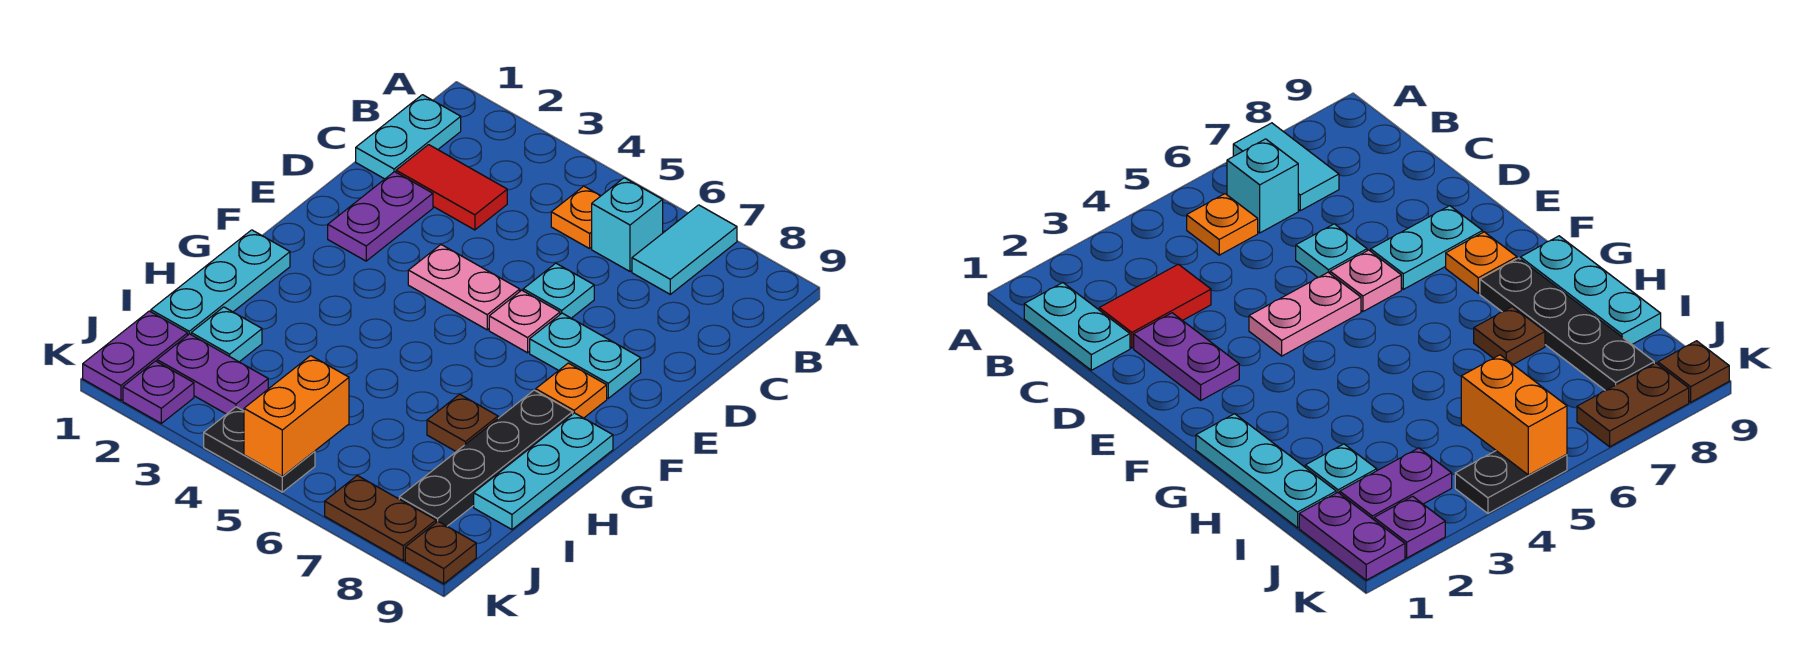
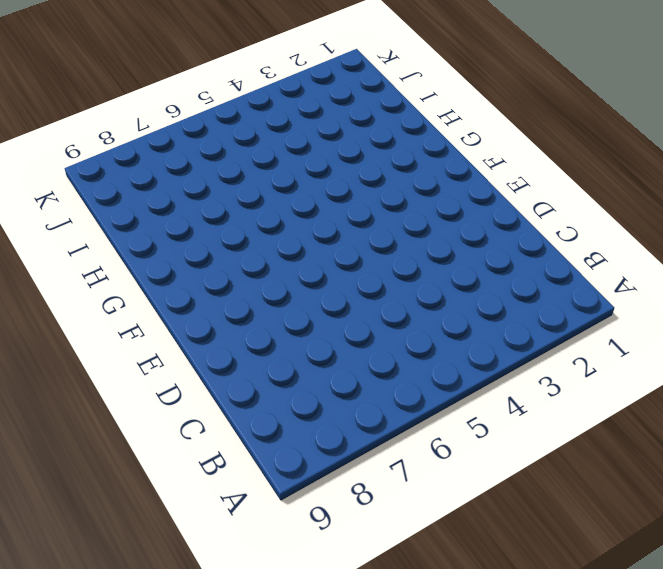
none -> cyan tile A7:B7 level 1
none -> cyan plate B1:C1 level 1
none -> orange plate B5 level 1

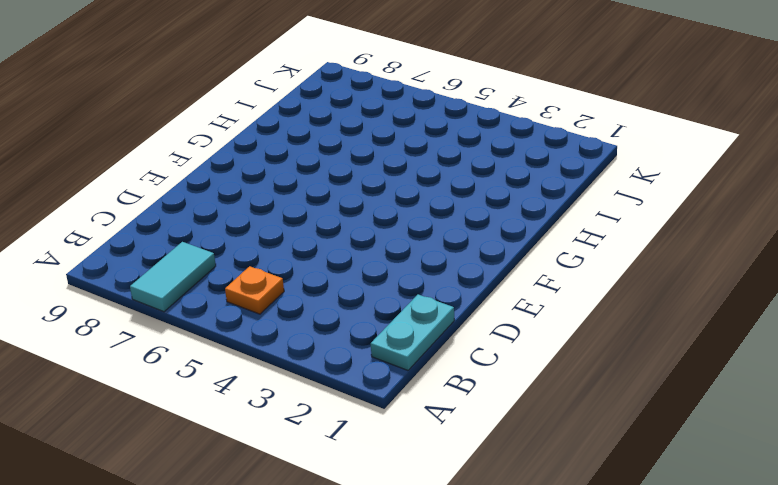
none -> cyan brick B6 level 1
none -> red tile C2:C3 level 1
none -> purple plate D2:E2 level 1

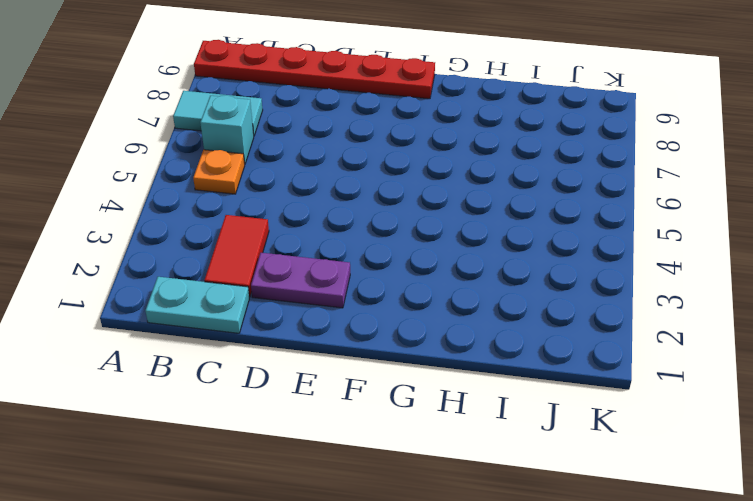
red plate A9:F9 level 1 -> none
none -> cyan plate D6 level 1
none -> pink plate E4:E5 level 1
none -> pink plate E6 level 1

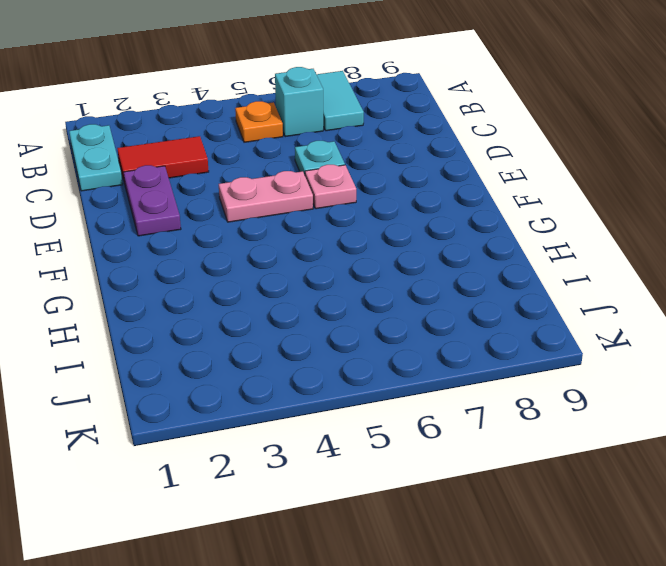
none -> cyan plate E7:E8 level 1
none -> orange plate F8 level 1
none -> cyan plate G1:I1 level 1

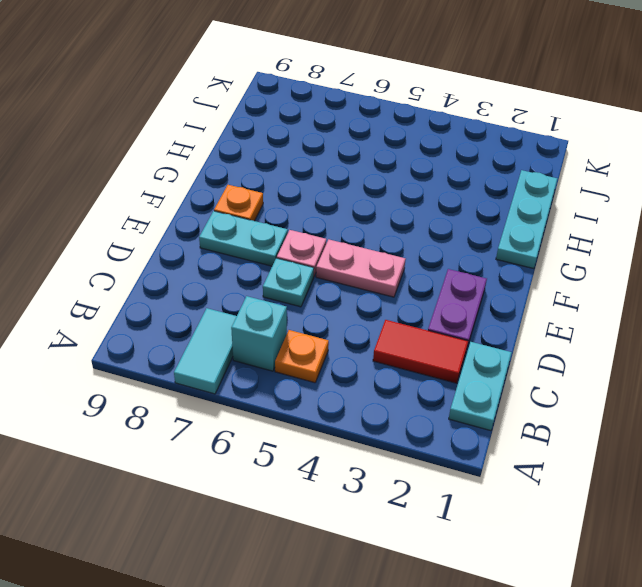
none -> black plate G8:J8 level 1
none -> cyan plate G9:I9 level 1
none -> brown plate H7 level 1

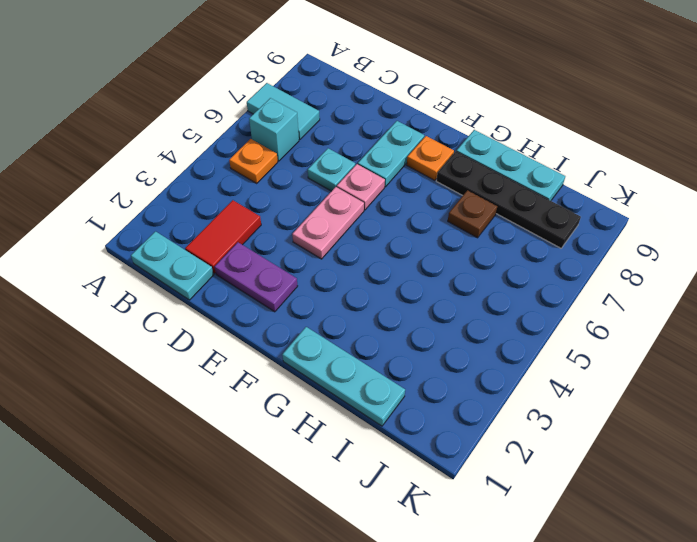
none -> cyan plate I2 level 1
none -> purple plate J1:K1 level 1
none -> purple plate J2:J3 level 1

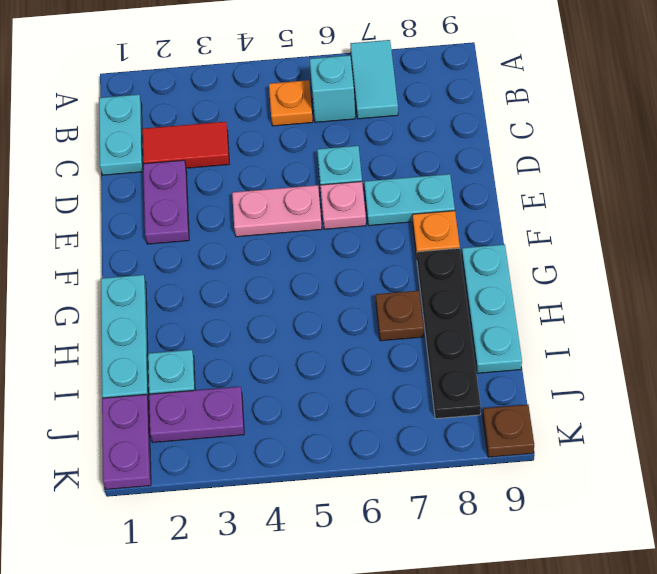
none -> purple plate K2 level 1
none -> black plate K4:K5 level 1
none -> brown plate K7:K8 level 1

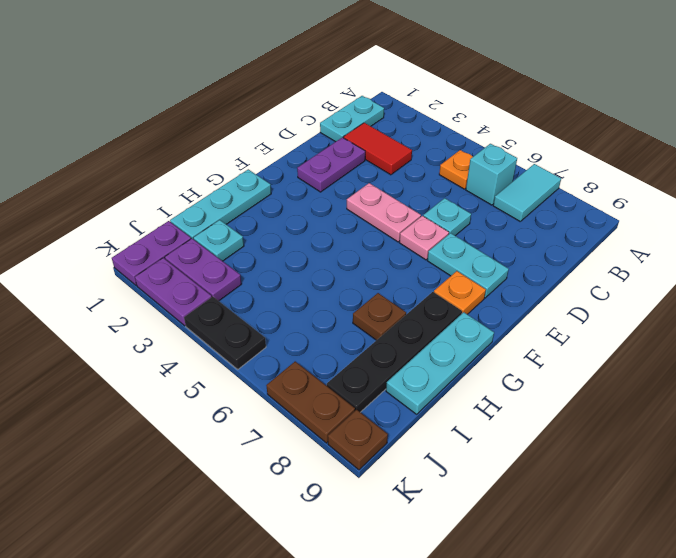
purple plate K2:K3 level 1 -> purple plate K2 level 1
none -> orange brick J5:K5 level 2

